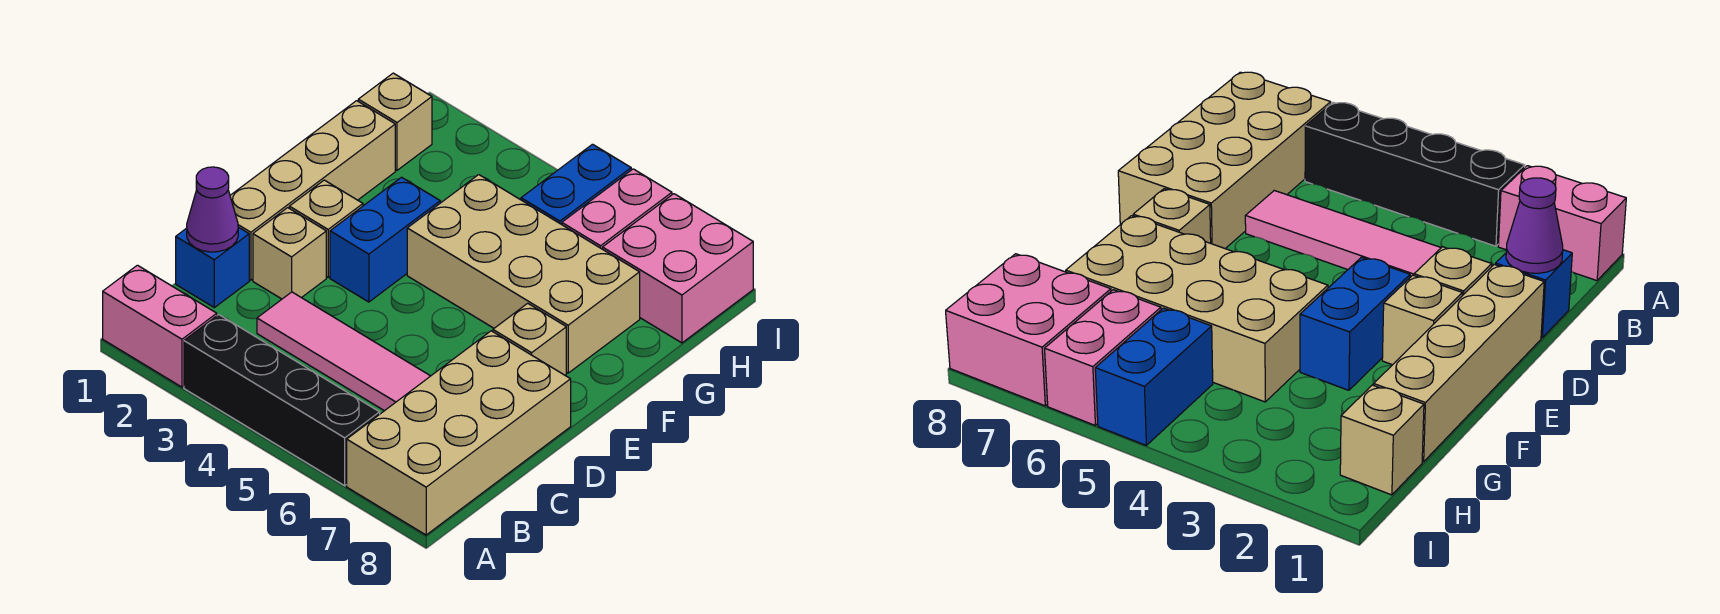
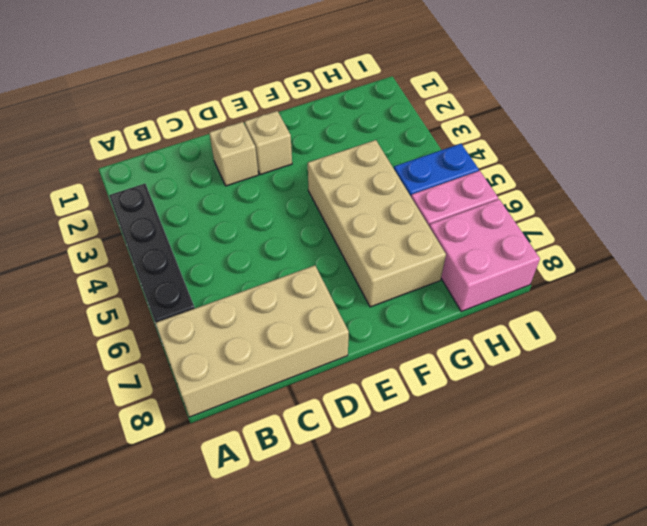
none -> pink brick A1:A2 level 1
none -> blue brick C1 level 1
none -> pink tile C3:C6 level 1

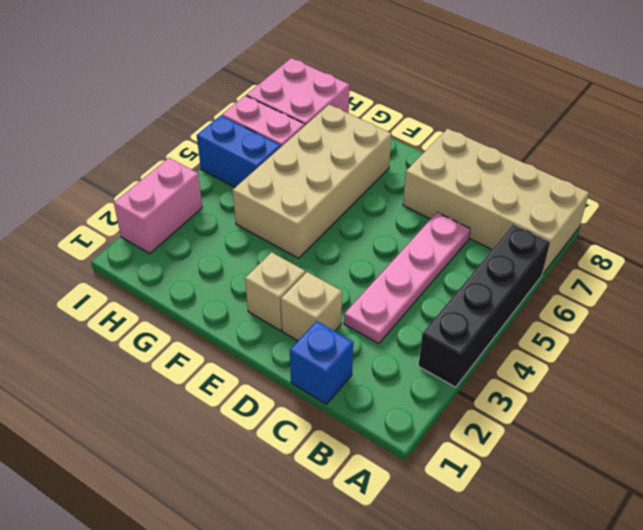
pink plate C3:C6 level 1 -> pink tile C3:C6 level 1
pink brick I2:I3 level 1 -> pink brick A1:A2 level 1
none -> tan brick D1:G1 level 1
none -> blue brick E3:F3 level 1
none -> tan brick E7 level 1

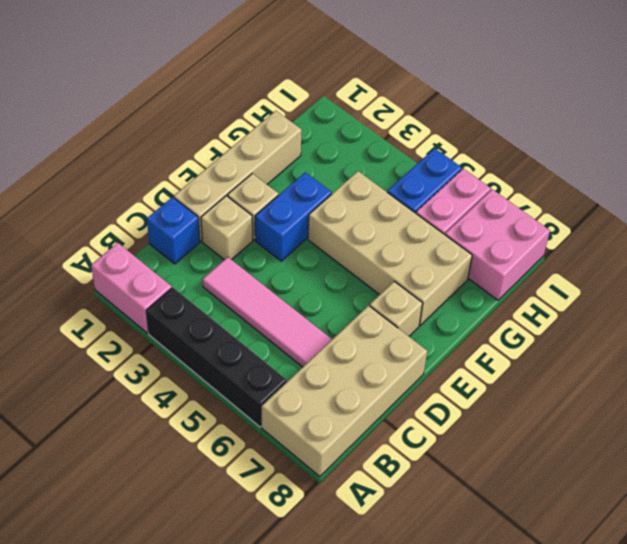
none -> tan brick H1 level 1
none -> purple cone C1 level 2

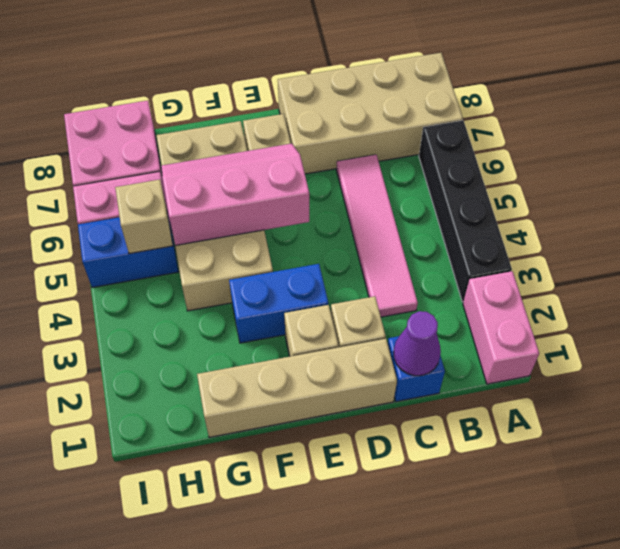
pink slope E5:G6 level 2 top 5 -> none
tan brick H5 level 2 -> tan brick H1 level 1

